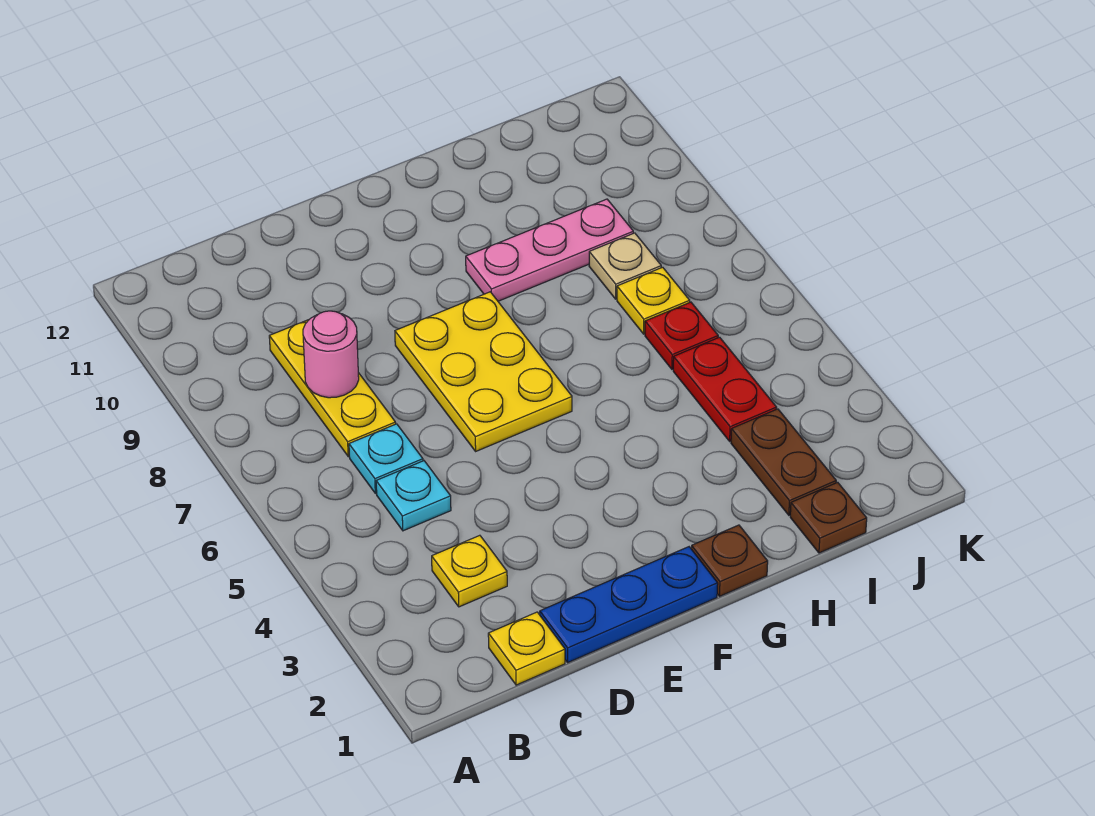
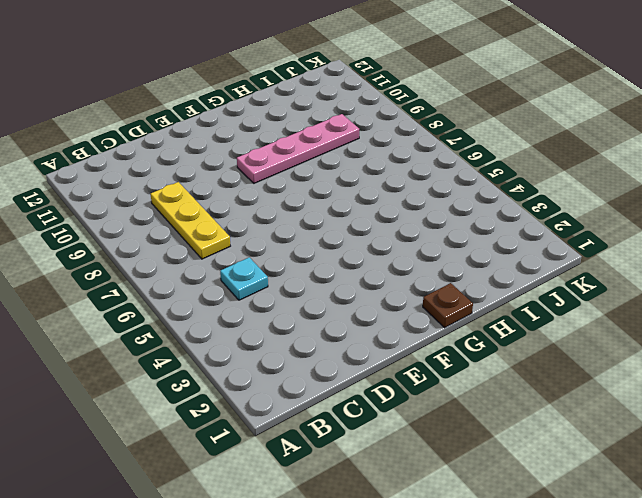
pink plate F9:I9 level 1 -> pink plate G9:I9 level 1
none -> yellow plate C1 level 1
none -> yellow plate C3 level 1
none -> cyan plate C6 level 1

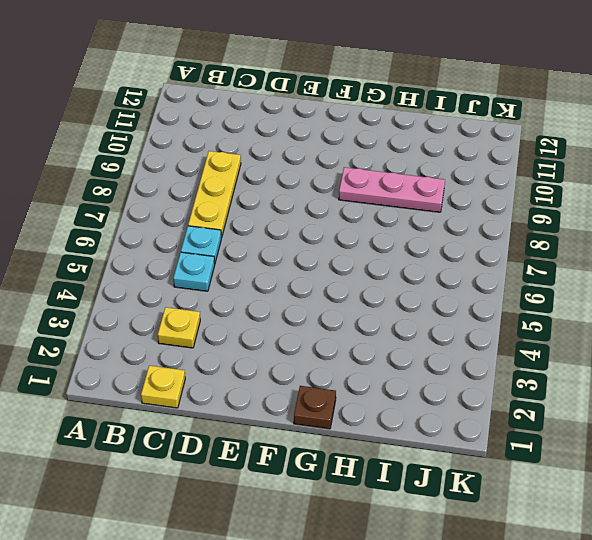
none -> blue plate D1:F1 level 1
none -> yellow plate E6:F8 level 1
none -> brown plate I1 level 1

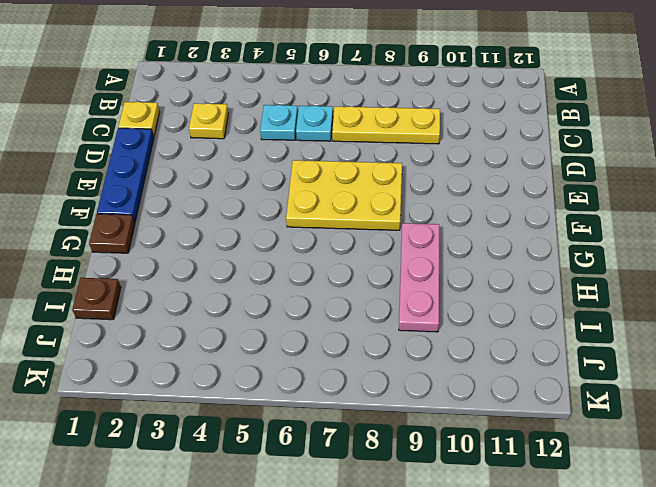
none -> brown plate I2:I3 level 1
none -> red plate I4:I5 level 1
none -> red plate I6 level 1

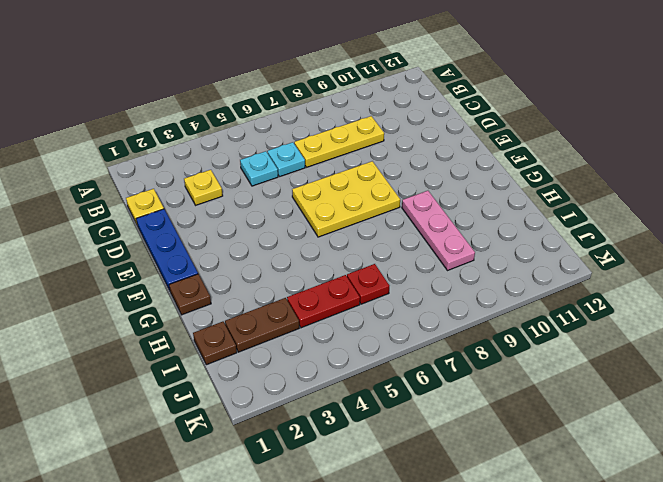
none -> yellow plate I7 level 1
none -> tan plate I8 level 1
none -> pink round brick C8 level 2

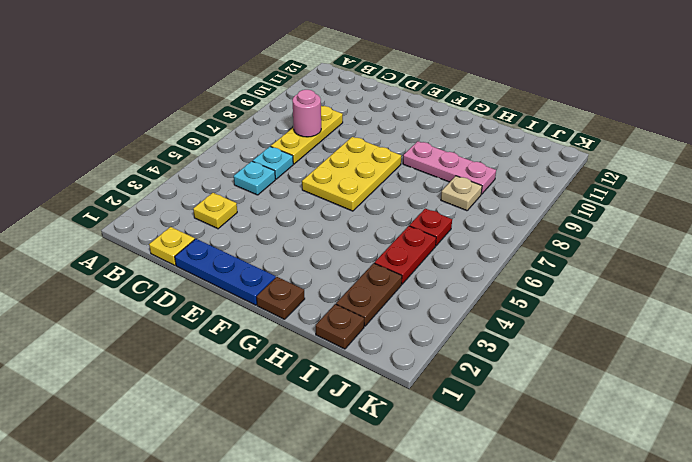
none -> yellow plate I7 level 1

